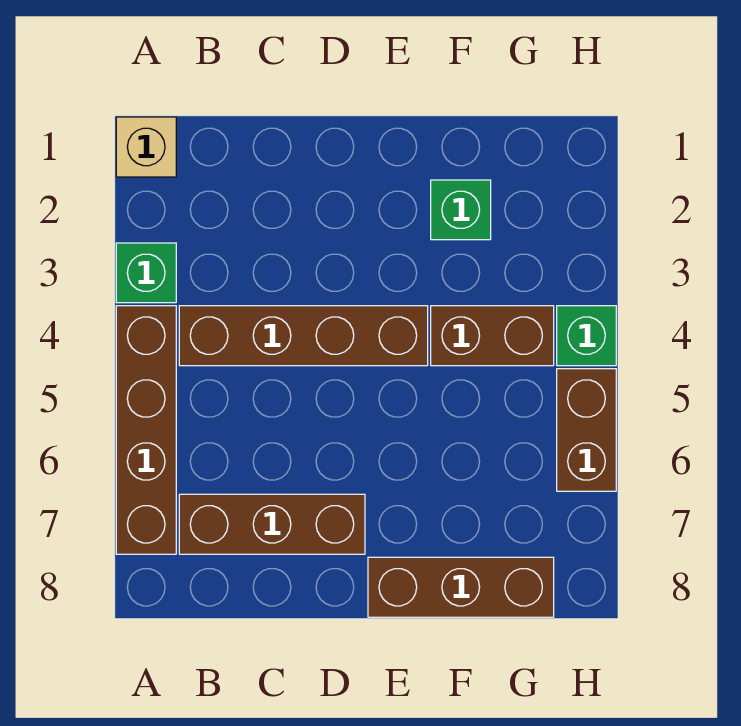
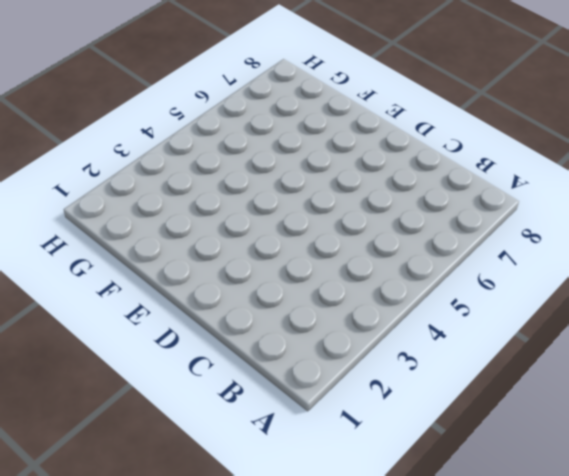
none -> tan brick A1 level 1
none -> green brick A3 level 1

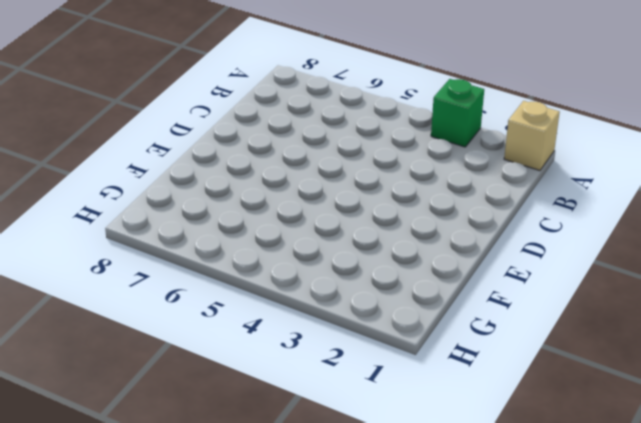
none -> brown brick A4:A7 level 1
none -> brown brick B4:E4 level 1

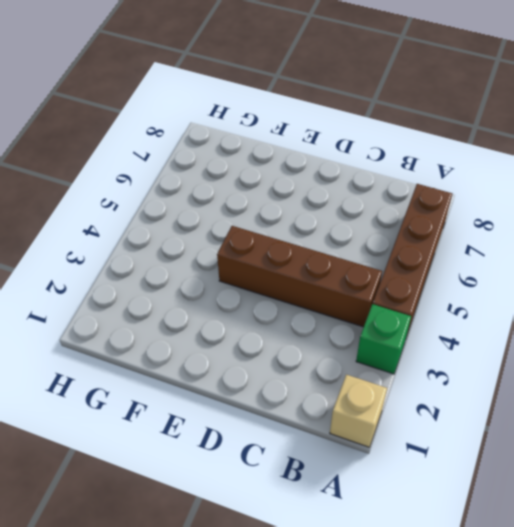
none -> brown brick B7:D7 level 1
none -> brown brick E8:G8 level 1

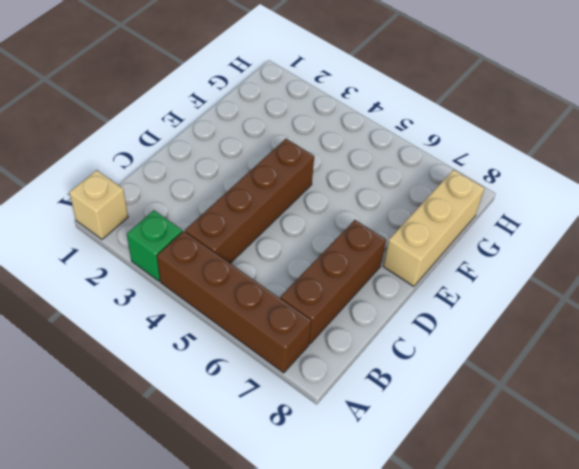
tan brick E8:G8 level 1 -> brown brick E8:G8 level 1
none -> green brick F2 level 1
none -> brown brick F4:G4 level 1

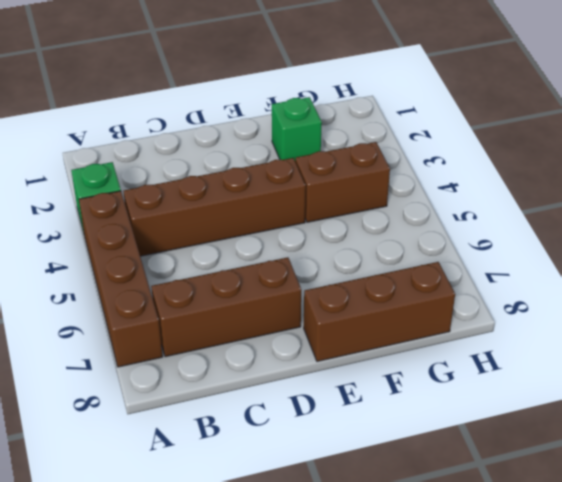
none -> tan brick A1 level 1
none -> green brick H4 level 1

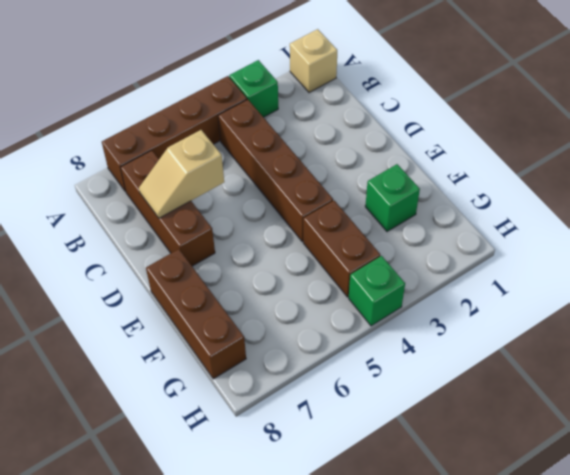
tan slope C6:C7 level 2 top 6 -> none
none -> brown brick H5:H6 level 1

